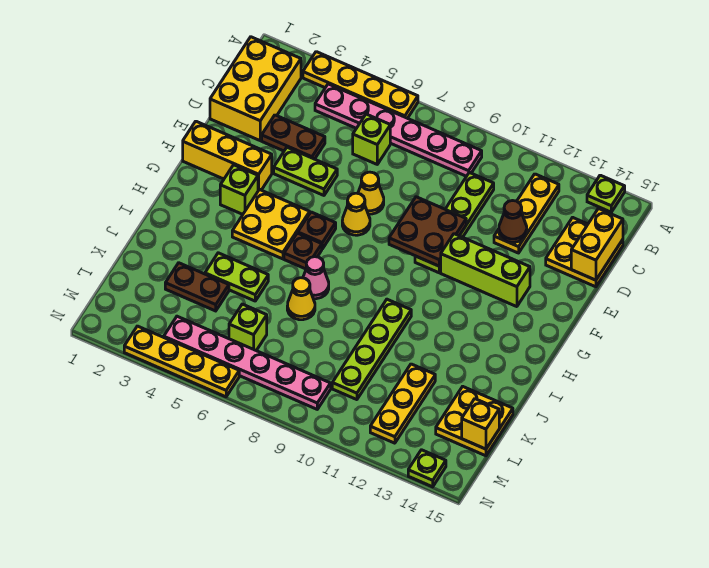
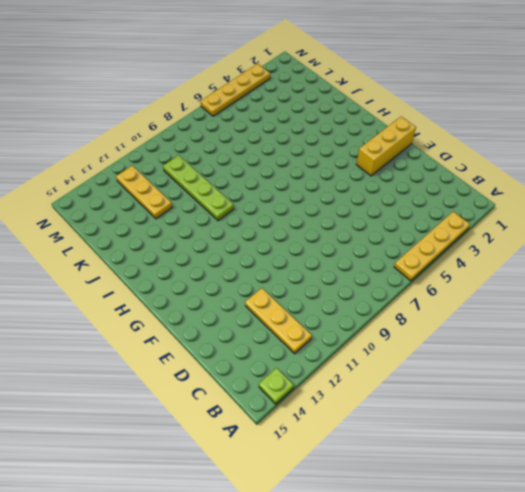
none -> yellow brick B1:D2 level 1
none -> pink plate B4:B9 level 1
none -> lime brick C6 level 1
none -> lime plate C10:F10 level 1

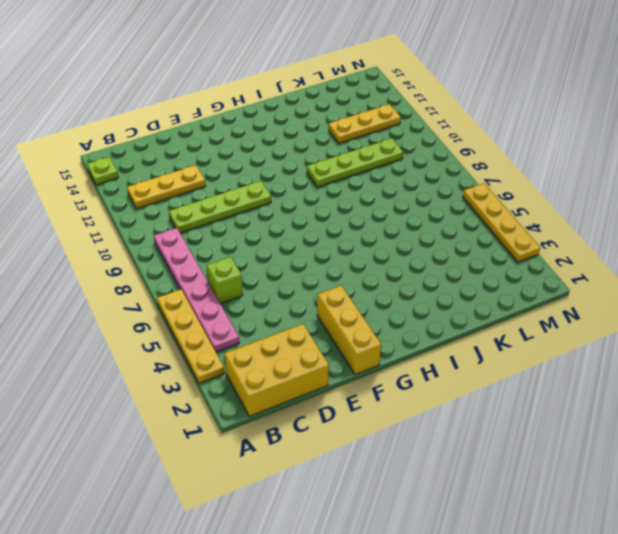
none -> yellow plate C14:D15 level 1
none -> brown plate D3:D4 level 1
none -> lime plate E4:E5 level 1
none -> yellow cone E7 level 1

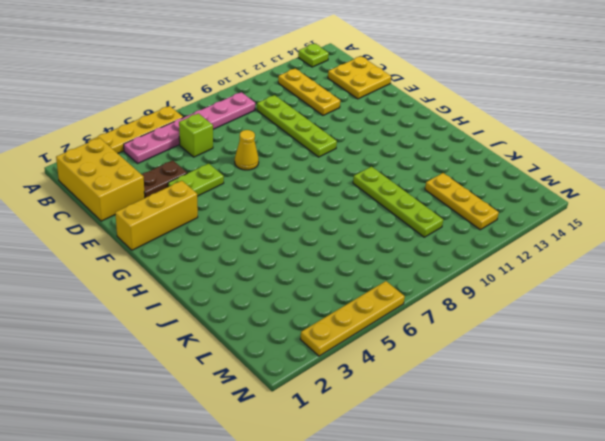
none -> yellow cone F7 level 1
none -> lime brick F11:F13 level 1
none -> lime brick G3 level 1
none -> yellow plate G4:H5 level 1

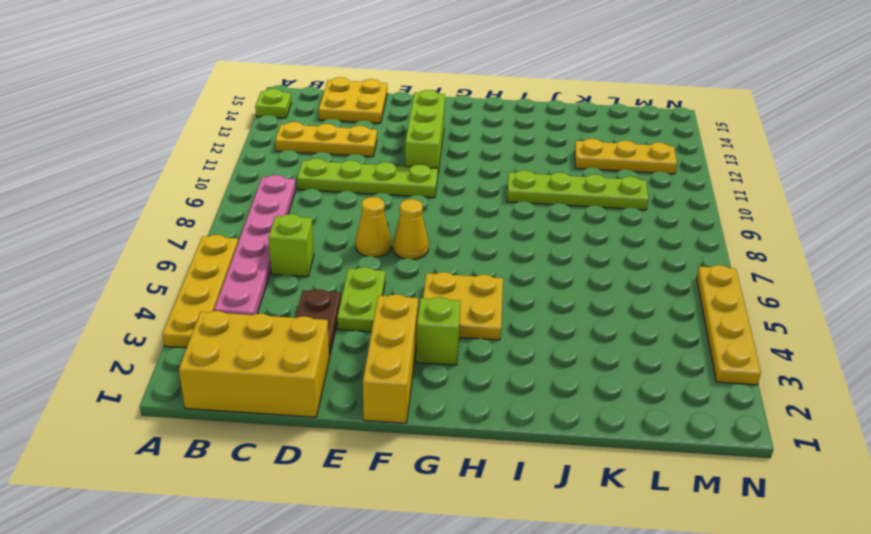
none -> brown plate G6 level 1
none -> brown plate H6 level 1
none -> pink cone I7 level 1
none -> lime plate J4:J5 level 1

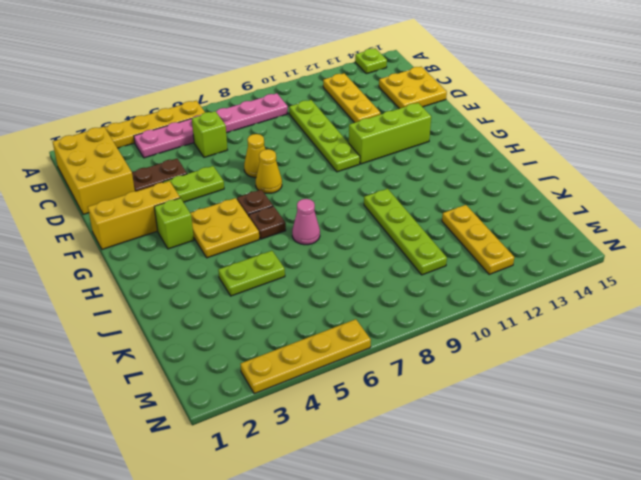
none -> yellow cone J7 level 1
none -> brown plate K3:K4 level 1
none -> yellow plate K14:L15 level 1
none -> lime brick L6 level 1

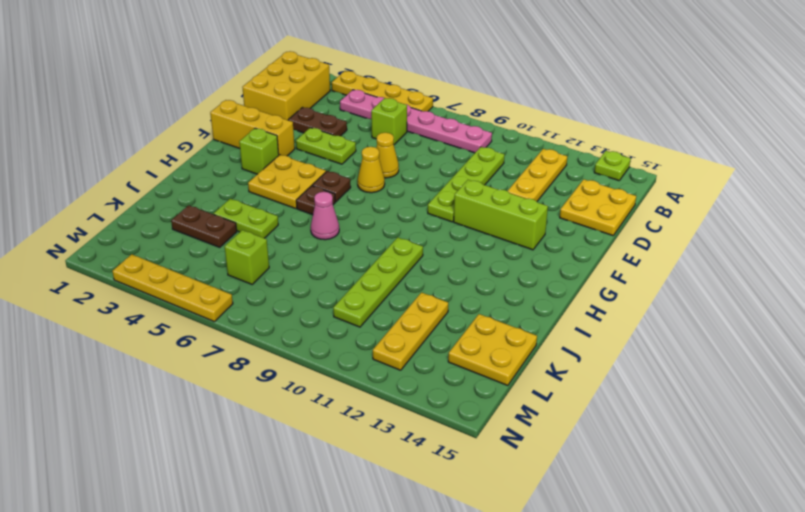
none -> yellow cone J7 level 1
none -> pink plate M4:M9 level 1
none -> lime plate N14 level 1
none -> yellow brick C15:D15 level 2

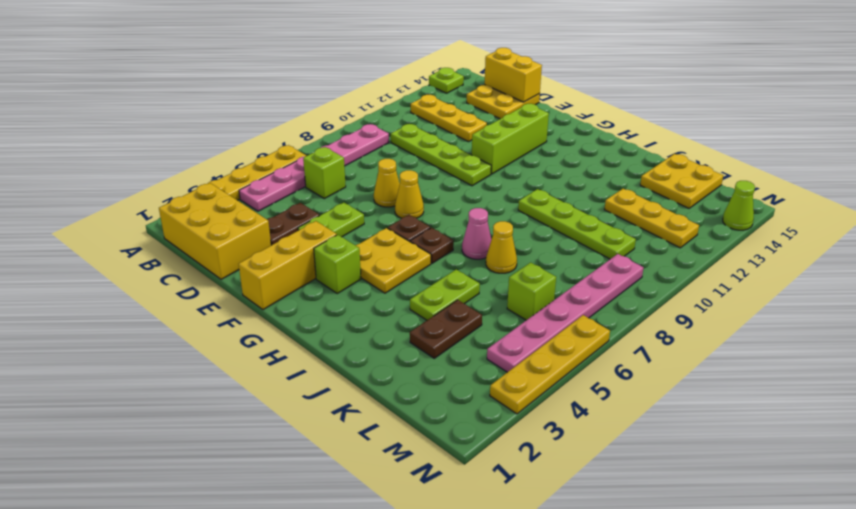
lime cone N14 level 1 -> lime plate N14 level 1
none -> brown cone D12 level 2
none -> brown plate E9:F10 level 2
none -> yellow brick L15 level 2

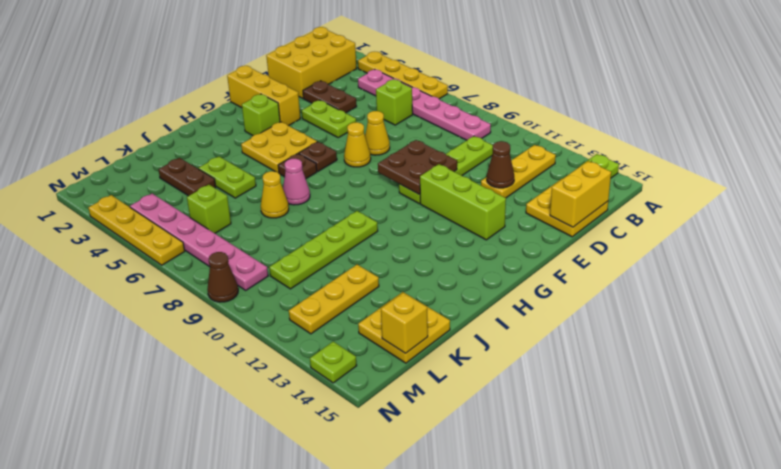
brown cone N9 level 1 -> none

